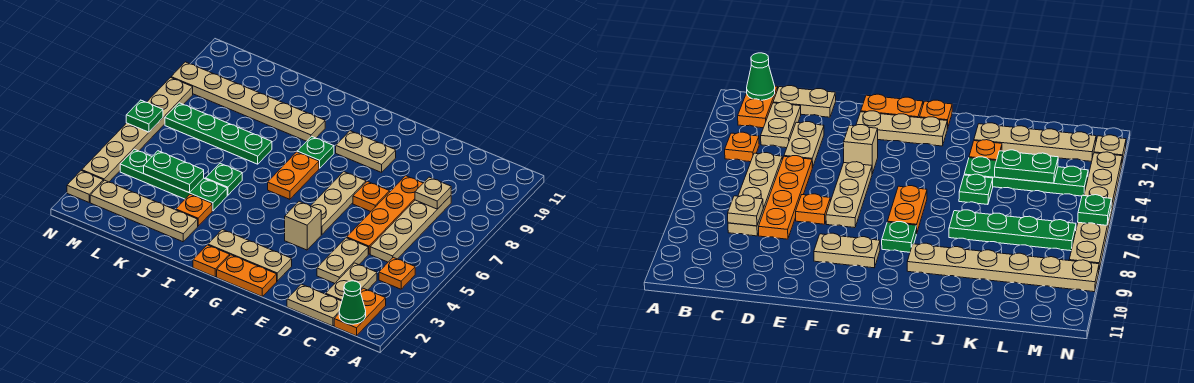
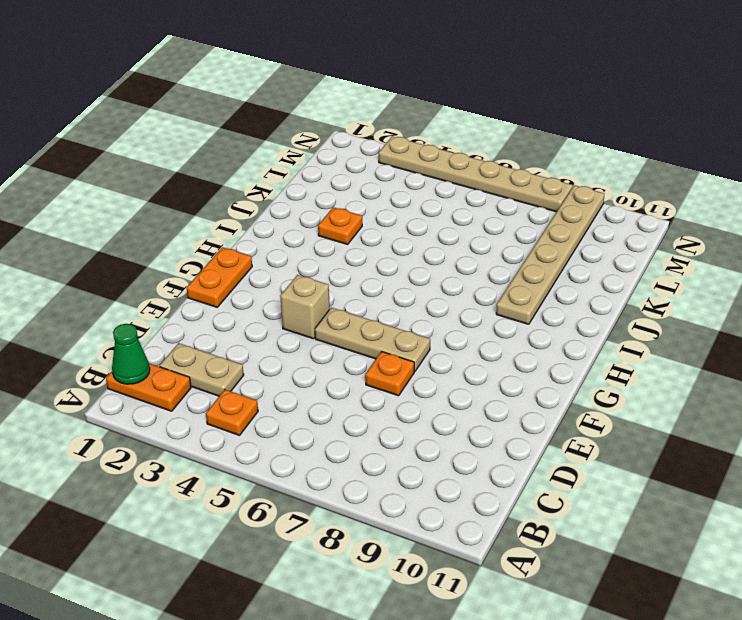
none -> tan plate C1:D1 level 1
none -> tan plate C5:C8 level 1
none -> tan plate D3:D4 level 1

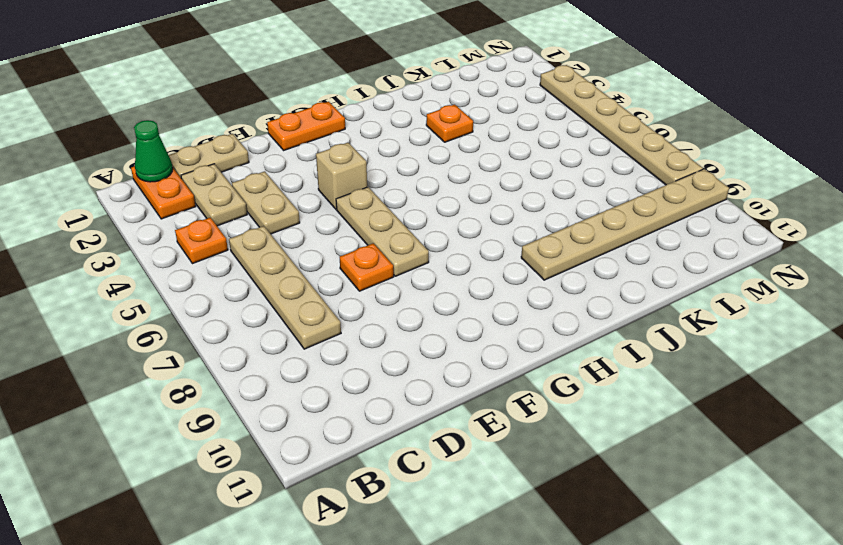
none -> orange plate D5:D8 level 1
none -> tan plate F2:H2 level 1
none -> tan plate F9:G9 level 1

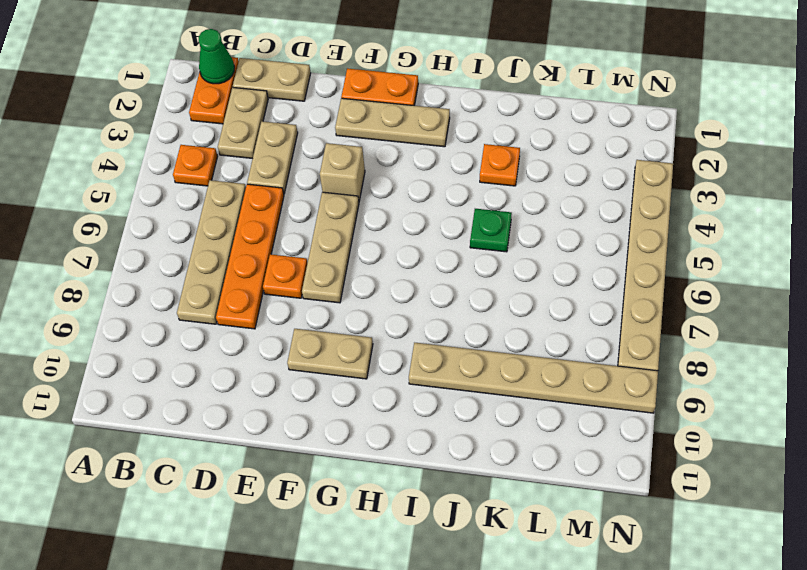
none -> orange plate H1 level 1
none -> orange plate H6:H7 level 1
none -> green plate H8 level 1

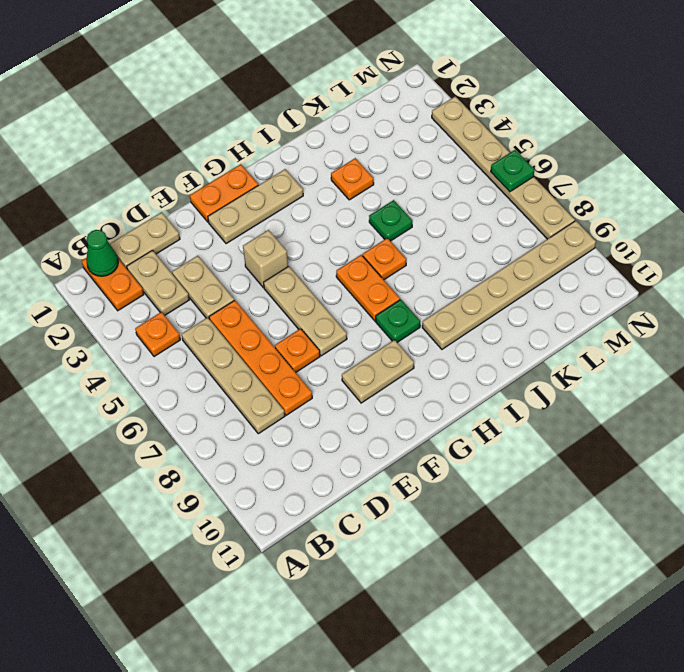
orange plate I6 level 1 -> orange plate H1 level 1
none -> tan plate J2:M2 level 1
none -> green plate J4:M4 level 1
none -> green plate J7:M7 level 1

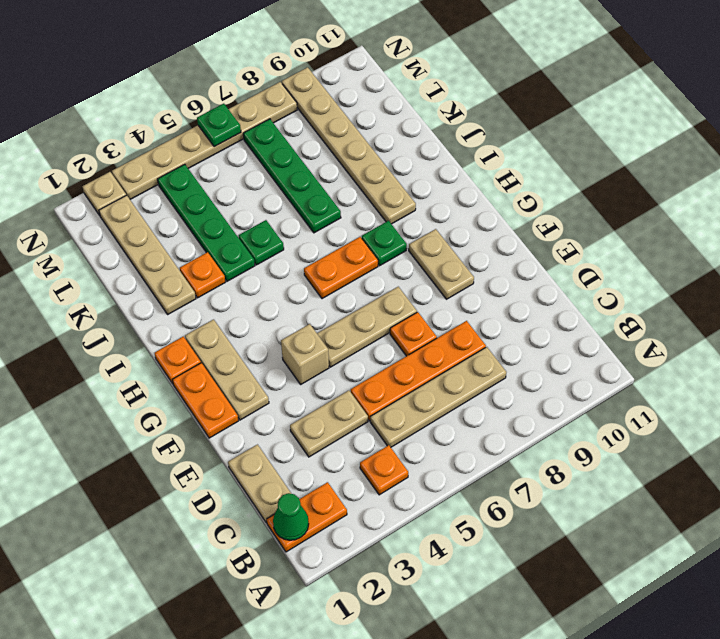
none -> tan plate C2:C3 level 1
none -> tan plate C8 level 2
none -> green plate K4:L4 level 2

